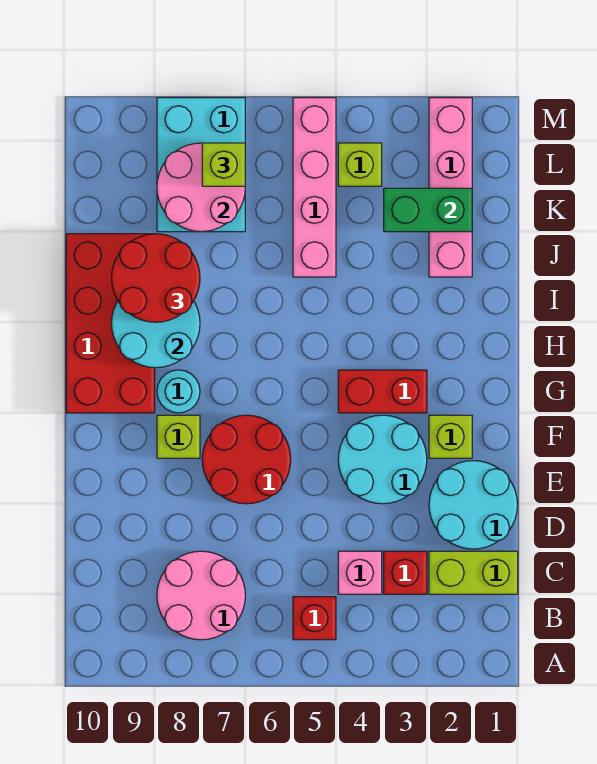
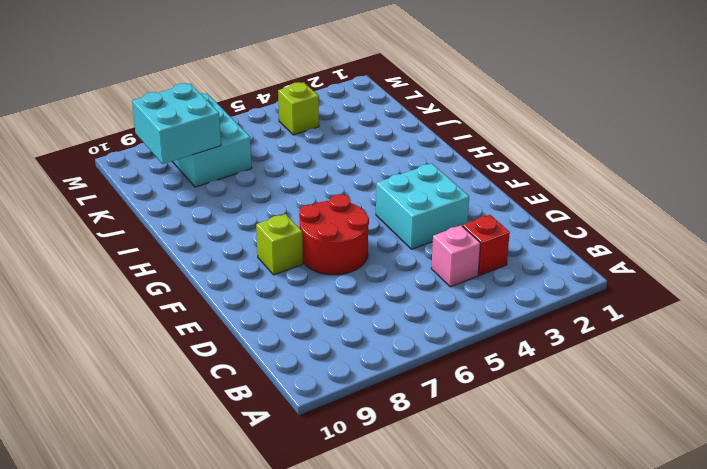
cyan brick E3:F4 level 1 -> cyan round brick E3:F4 level 1
cyan brick K8:L9 level 2 -> pink round brick K7:L8 level 2
none -> red brick B5 level 1
none -> pink round brick B7:C8 level 1
none -> lime brick C1:C2 level 1

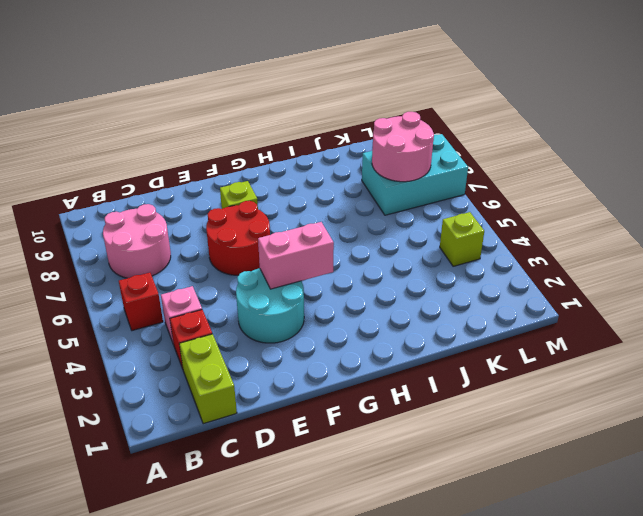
pink brick F4:G4 level 2 -> none
none -> cyan round brick D1:E2 level 1
none -> lime brick F2 level 1
none -> red brick G3:G4 level 1

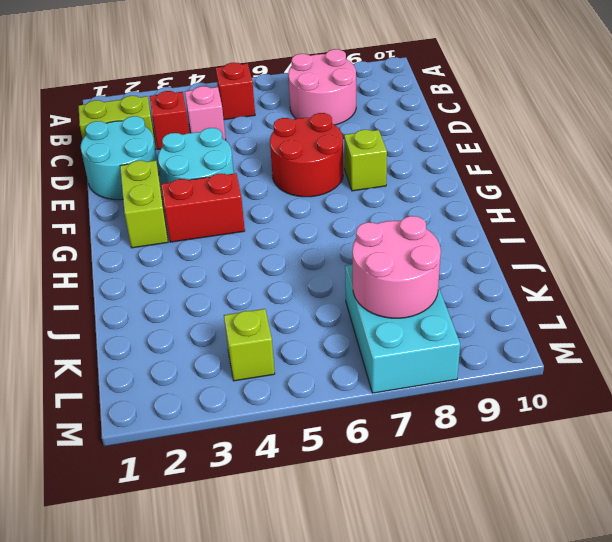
lime brick F2:G2 level 1 -> lime brick F2 level 1
none -> cyan round brick G8 level 1
none -> red brick G9:J10 level 1
none -> pink brick J2:M2 level 1

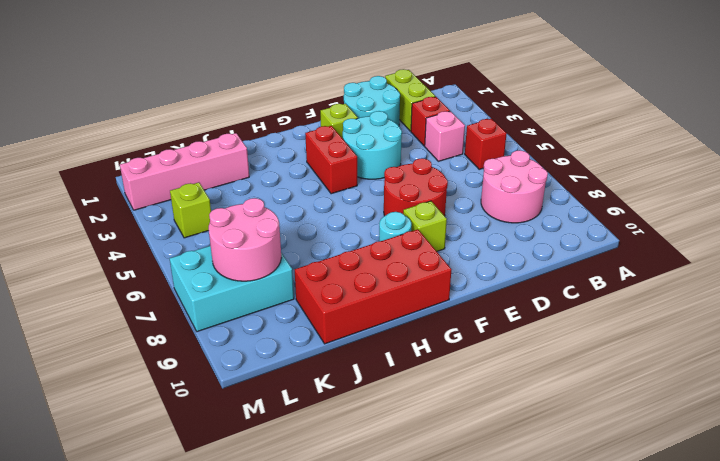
none -> pink brick J5:M5 level 1
none -> cyan round brick H8:I9 level 2
none -> green brick K2:K3 level 2

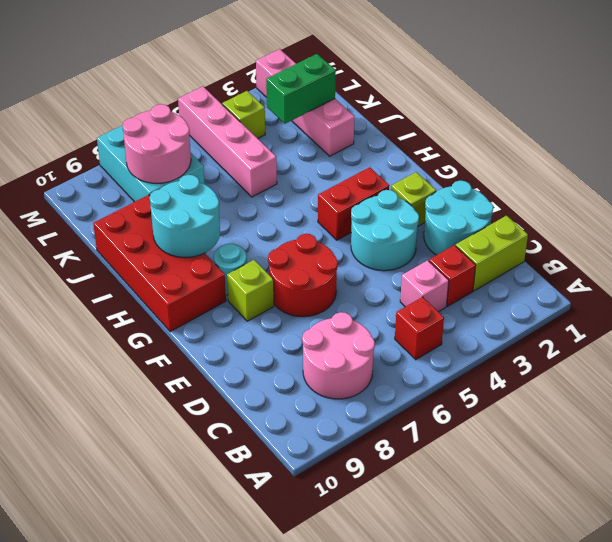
none -> red round brick I8:J9 level 3
none -> lime brick L7 level 3

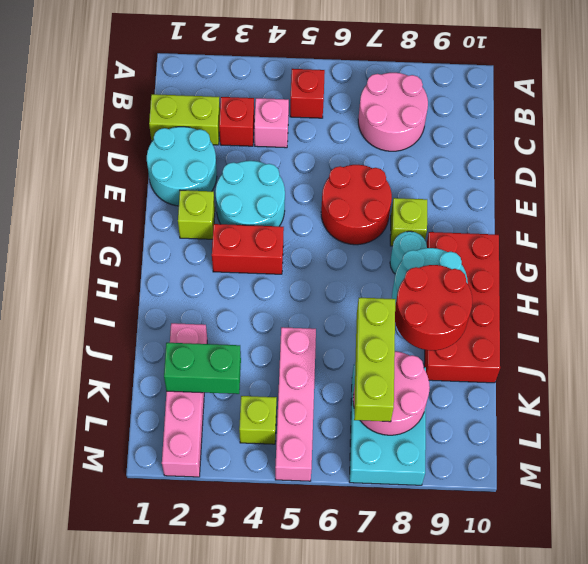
lime brick J7:L7 level 3 -> lime brick L7 level 3

